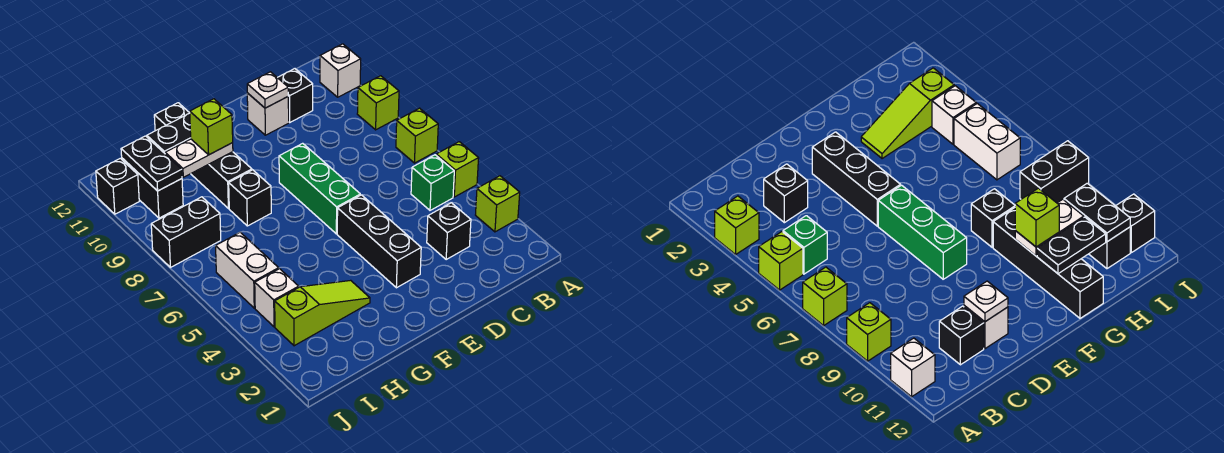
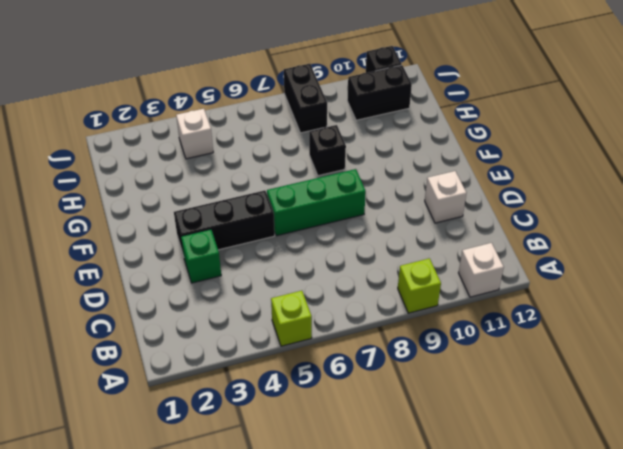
green brick D3 level 1 -> green brick B5 level 1
none -> lime brick A3 level 1
none -> lime brick A7 level 1
none -> black brick C3 level 1

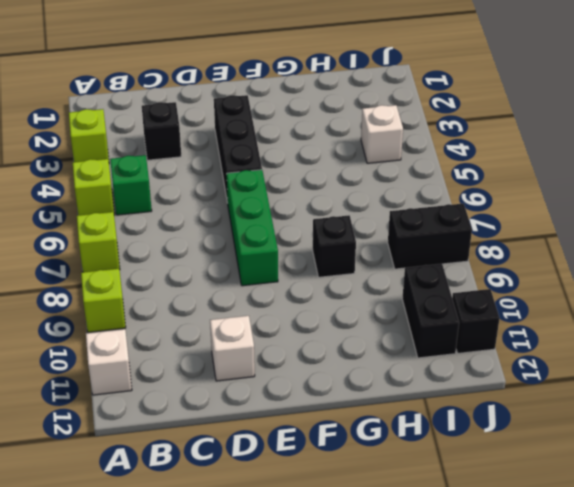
none -> black brick C11 level 1
none -> lime slope G3:I3 level 1 top I
none -> black brick G9:G12 level 1

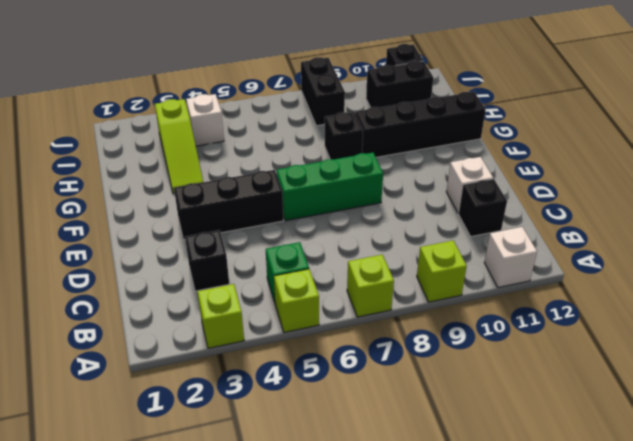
none -> white brick I5:I6 level 1
none -> white plate D11 level 2
none -> white plate G10:H10 level 2

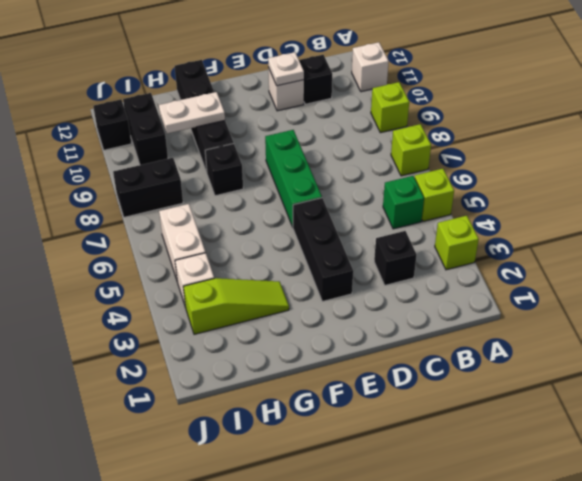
none -> black plate G11:H11 level 2
none -> black plate I10:I11 level 2
none -> lime brick G10 level 3

